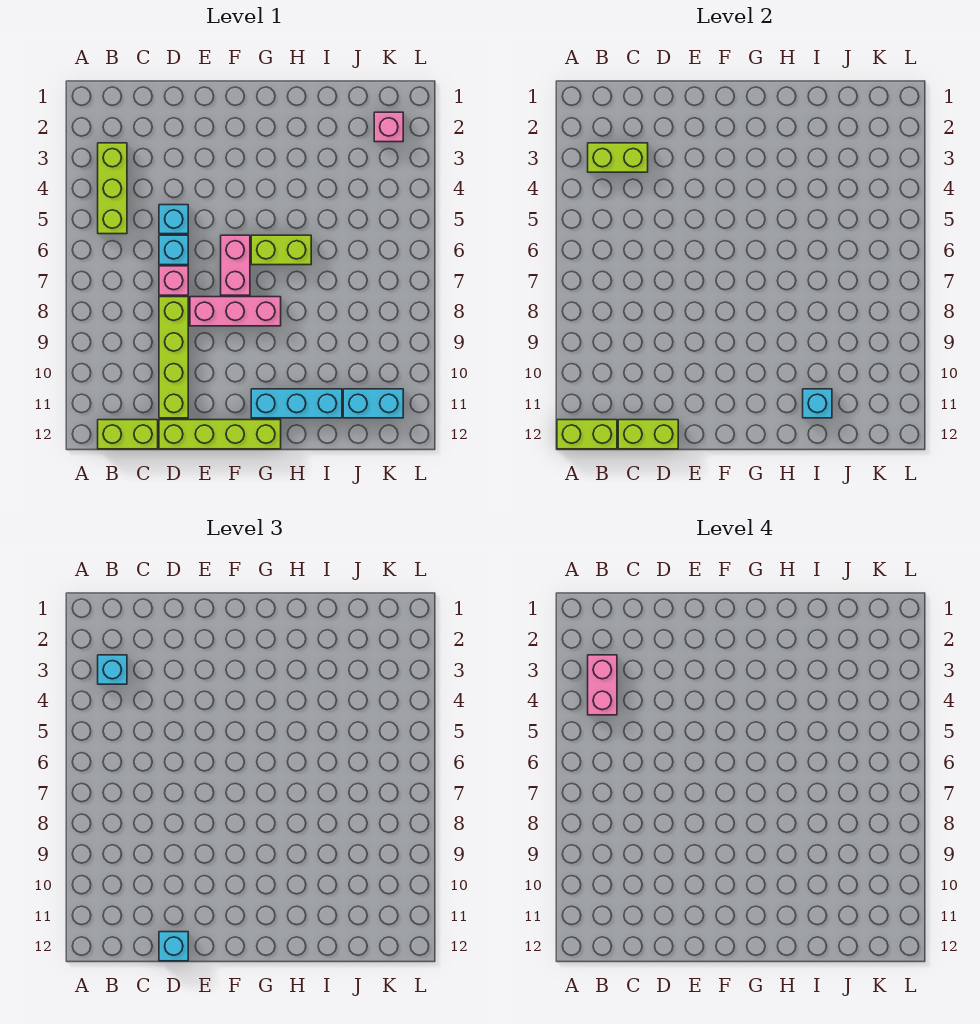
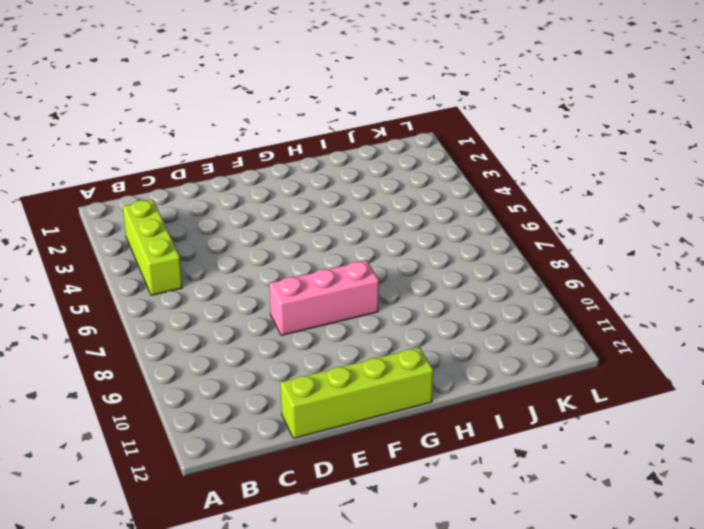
none -> lime brick B12:C12 level 1
none -> cyan brick D5 level 1
none -> cyan brick D6 level 1

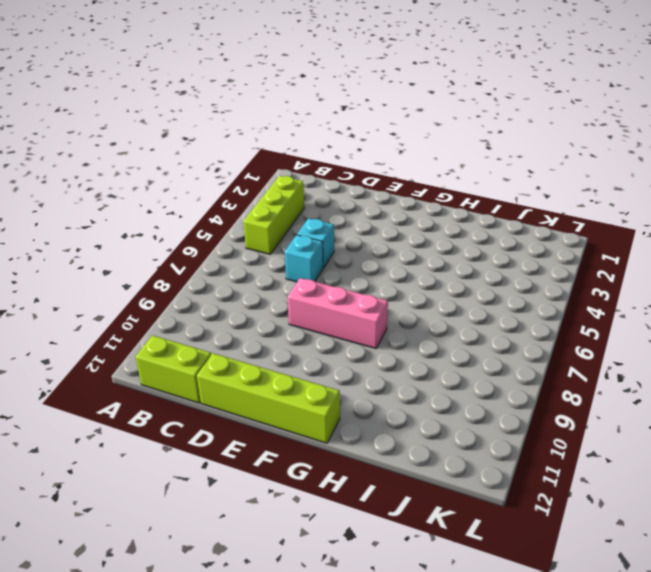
none -> pink brick D7 level 1
none -> lime brick D8:D11 level 1
none -> pink brick F6:F7 level 1

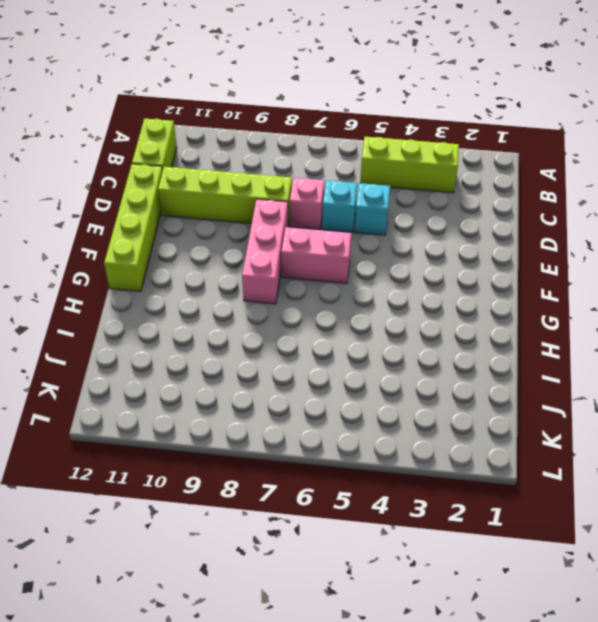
none -> lime brick G6:H6 level 1
none -> cyan brick G11:I11 level 1
none -> cyan brick J11:K11 level 1

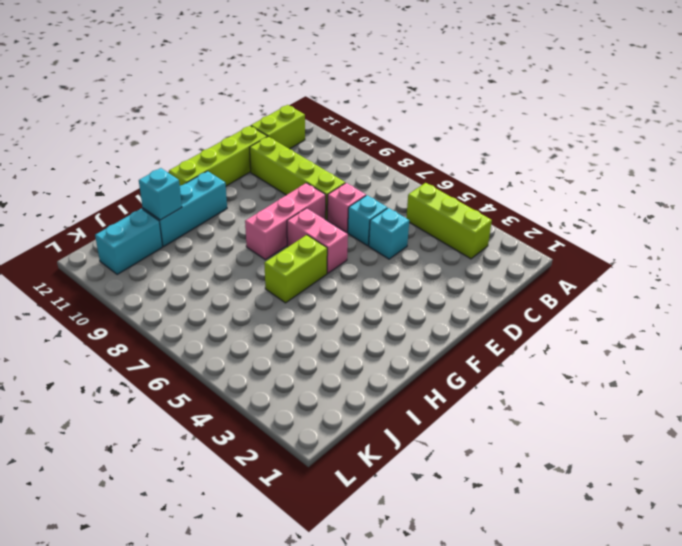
none -> pink brick K2 level 1
none -> lime brick A12:B12 level 2
none -> lime brick B3:C3 level 2

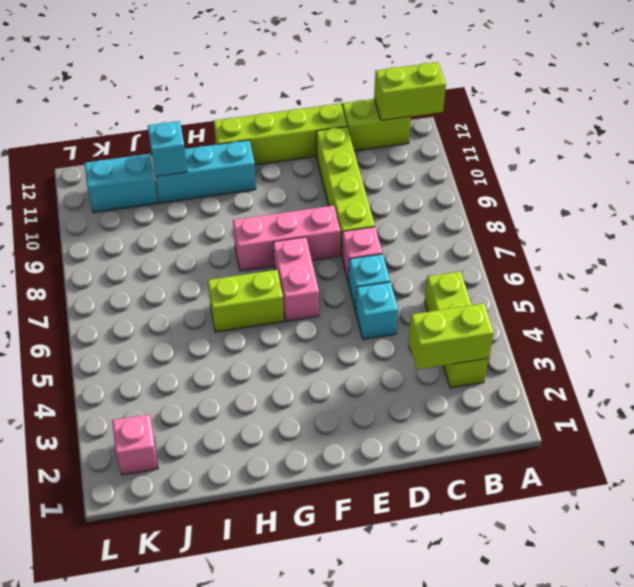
none -> lime brick C12:D12 level 2
none -> cyan brick B3 level 3
none -> cyan brick D12 level 3

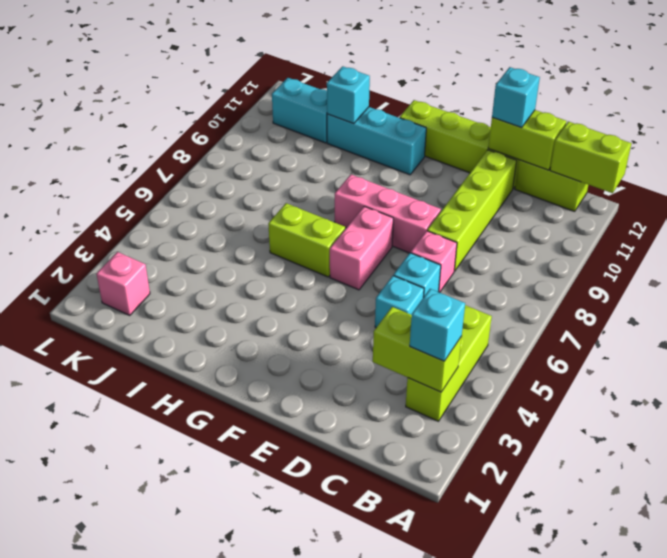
none -> pink brick B3:B4 level 4

